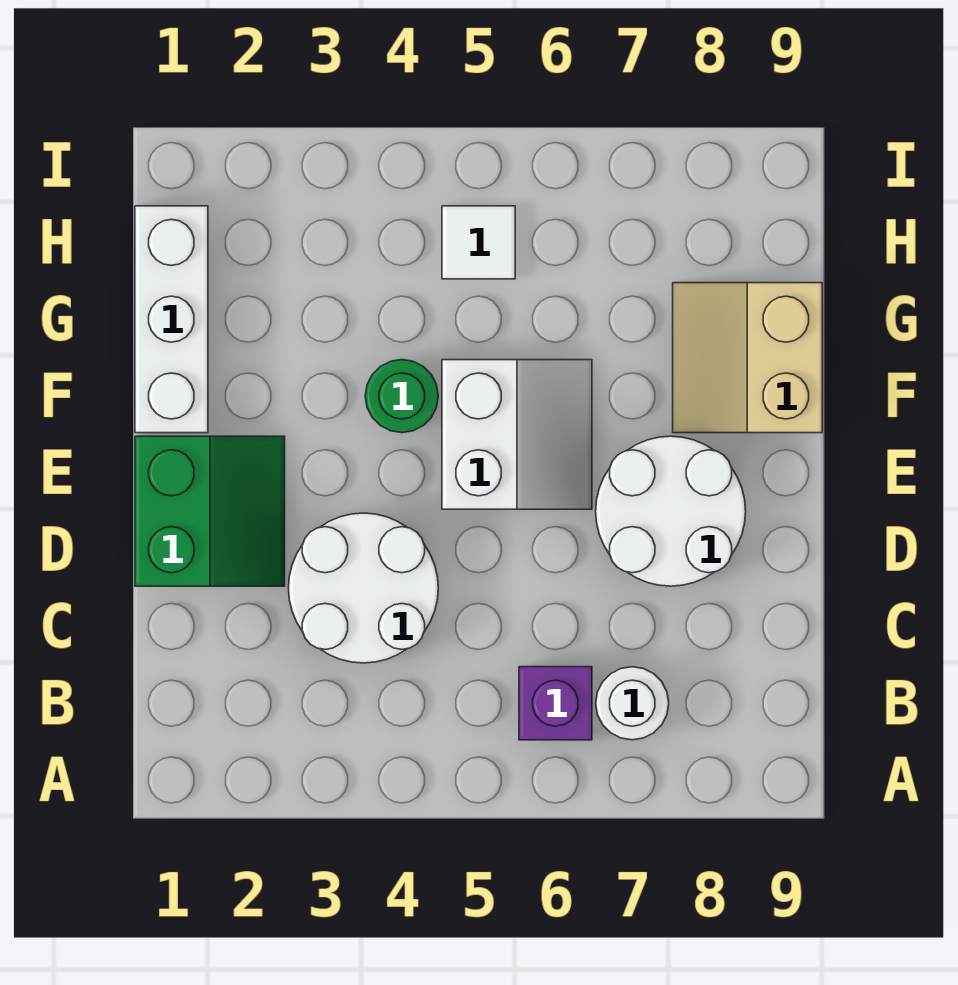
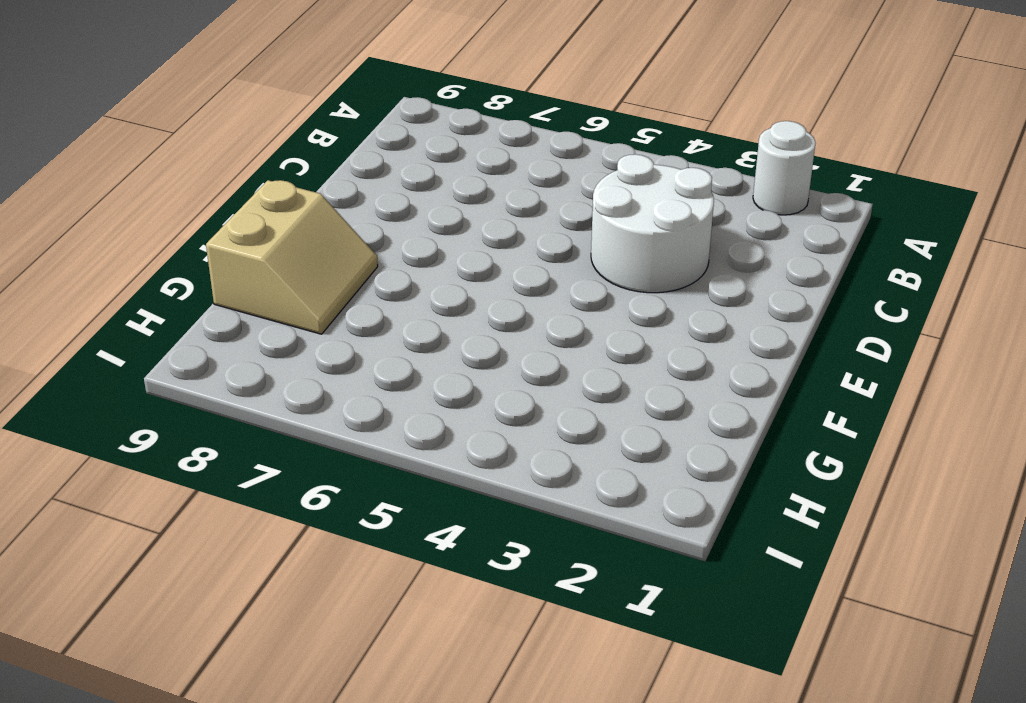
white round brick A2 level 1 -> white round brick B7 level 1
none -> purple brick B6 level 1
none -> green slope D1:E2 level 1 top 1

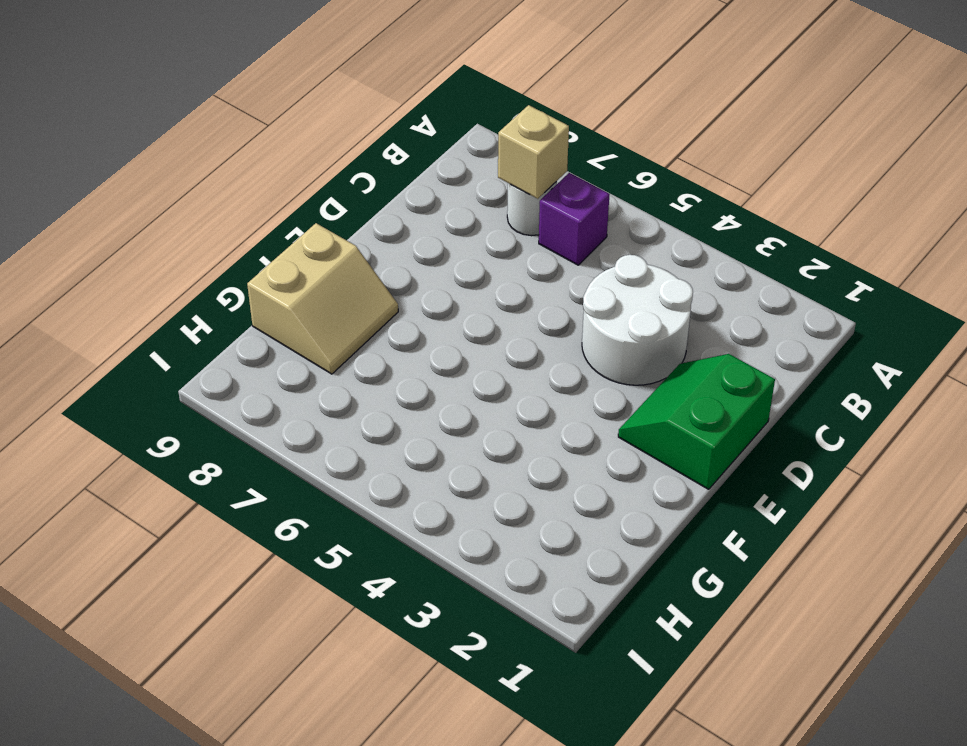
tan brick B7 level 2 -> none
none -> white round brick D7:E8 level 1
none -> white slope E5:F6 level 1 top 5

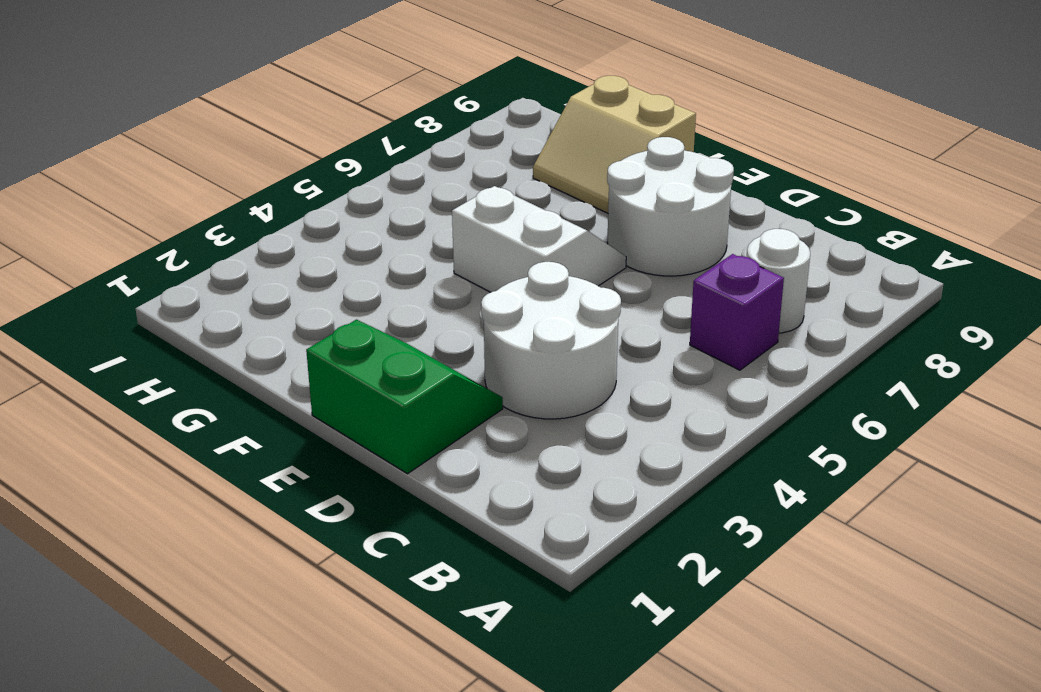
none -> white brick F1:H1 level 1
none -> green round brick F4 level 1

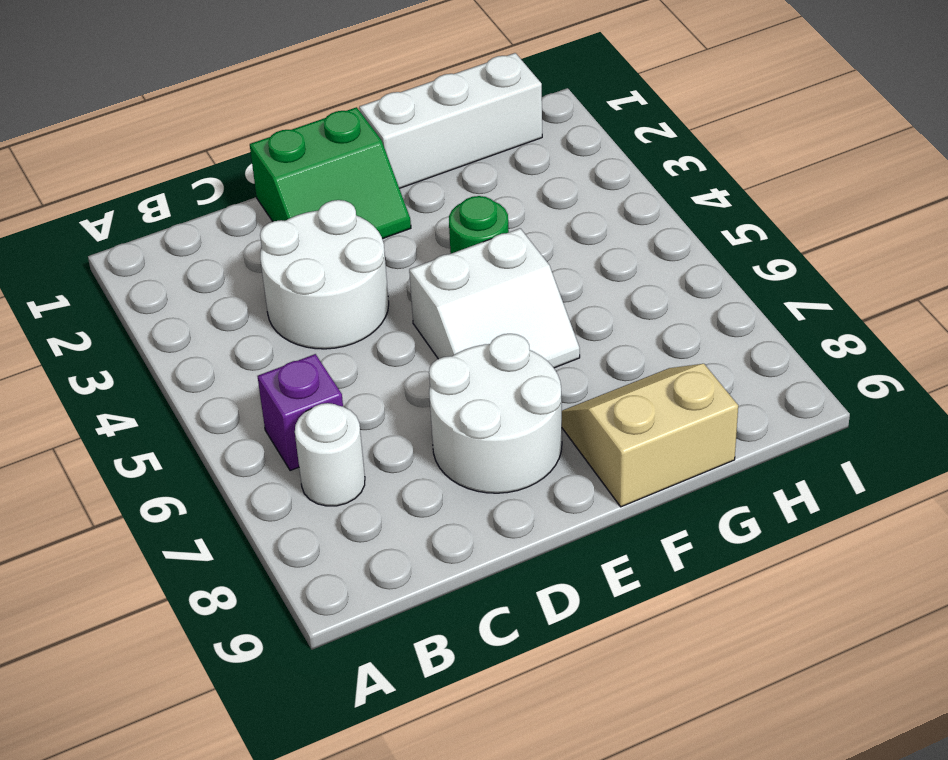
none -> white tile H5 level 1

